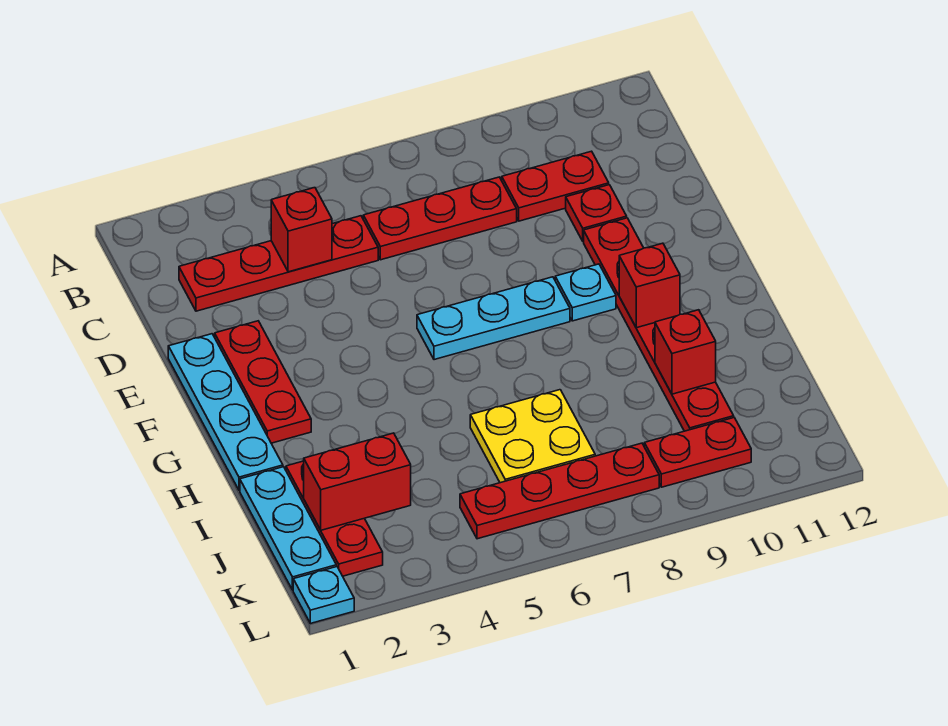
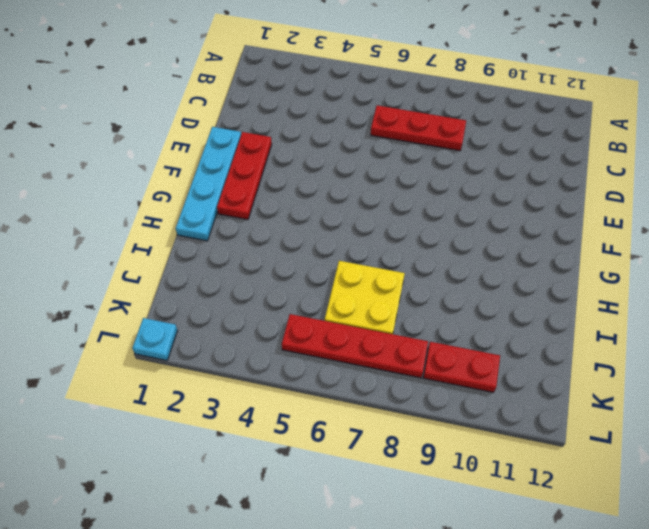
none -> red plate C2:C5 level 1
none -> red plate C9:C10 level 1
none -> red plate D10 level 1

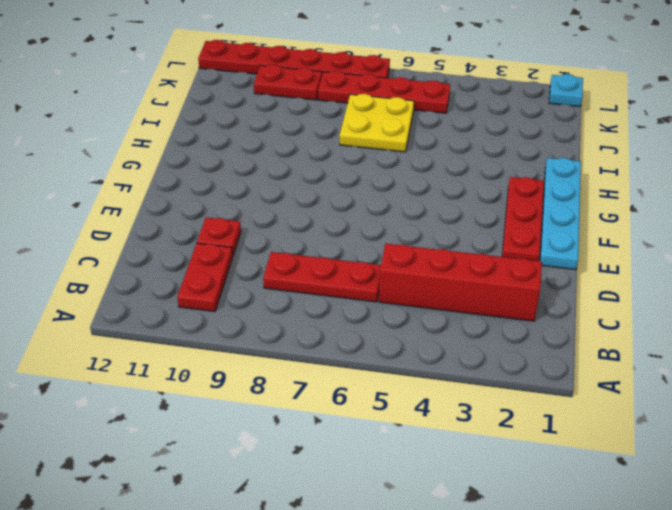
red plate B10:C10 level 1 -> red plate C9:C10 level 1
red brick C2:C5 level 1 -> red plate C2:C5 level 1
red plate L7:L12 level 1 -> red plate E10:J10 level 1
none -> cyan plate F6:F8 level 1
none -> cyan plate F9 level 1
none -> cyan plate I1:K1 level 1

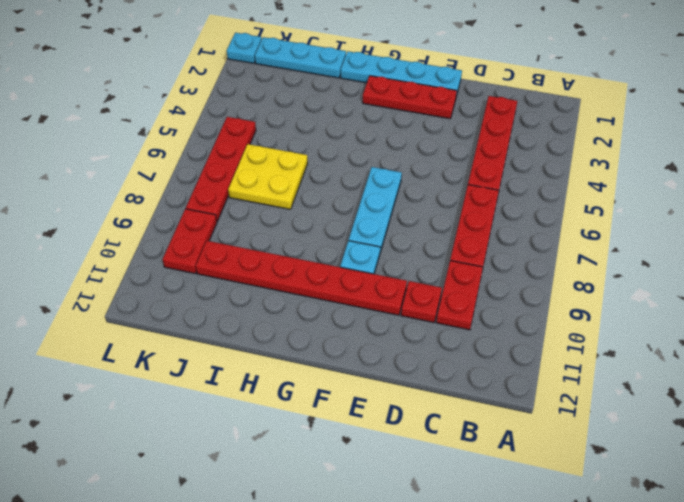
none -> red plate I2:K2 level 1
none -> red brick C4 level 2
none -> red brick G10 level 2

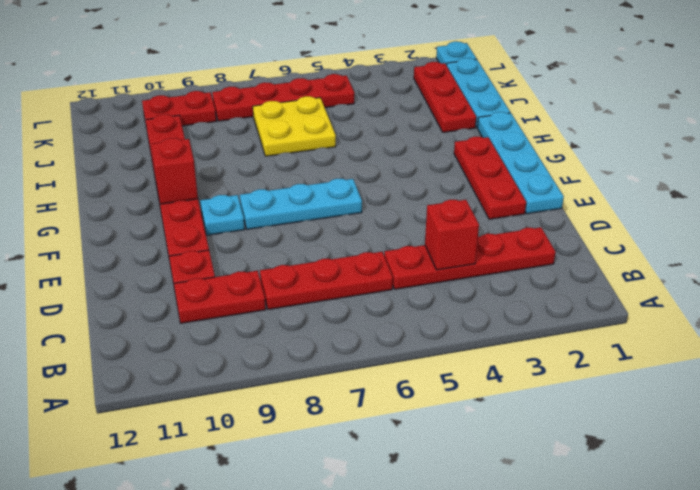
none -> red brick I10 level 2
none -> red brick J2:J3 level 2

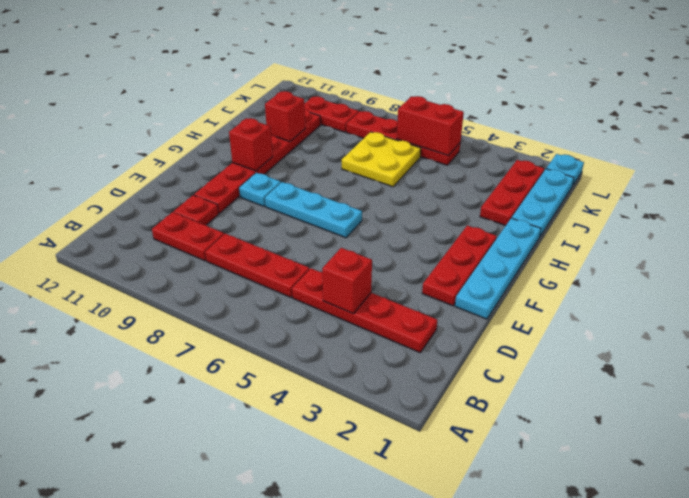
red brick K5:K6 level 2 -> red brick J2:J3 level 2

